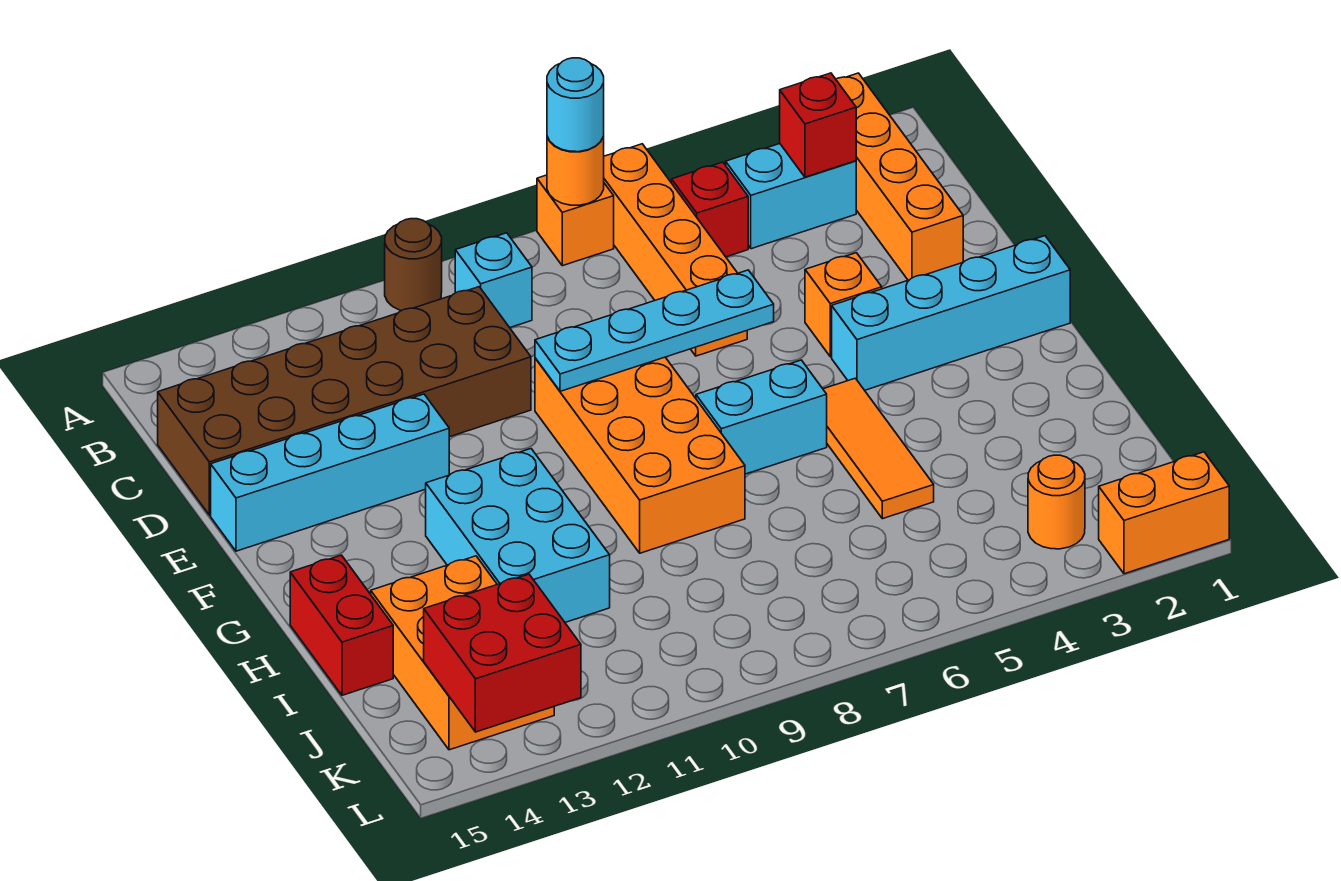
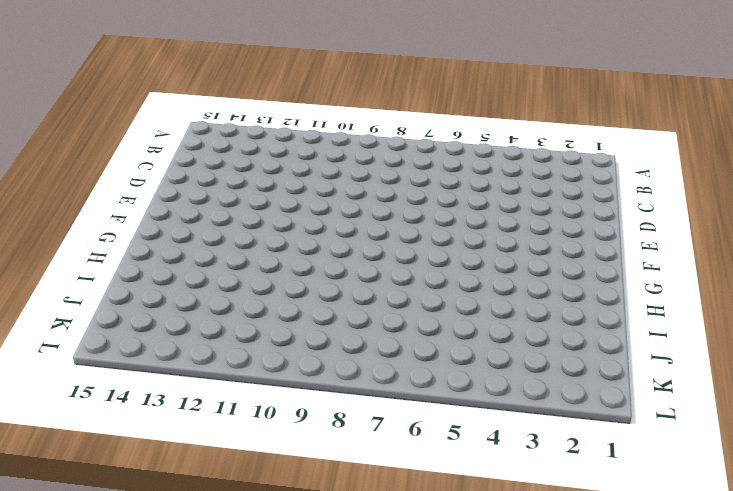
none -> orange brick A2:D2 level 1
none -> orange brick A6:D6 level 1
none -> orange brick A7 level 1

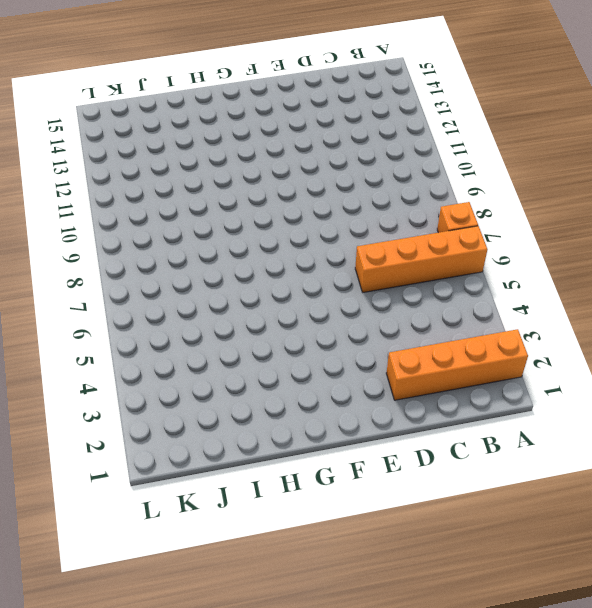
none -> brown round brick A10 level 1
none -> cyan brick B3:B4 level 1
none -> red brick B5 level 1

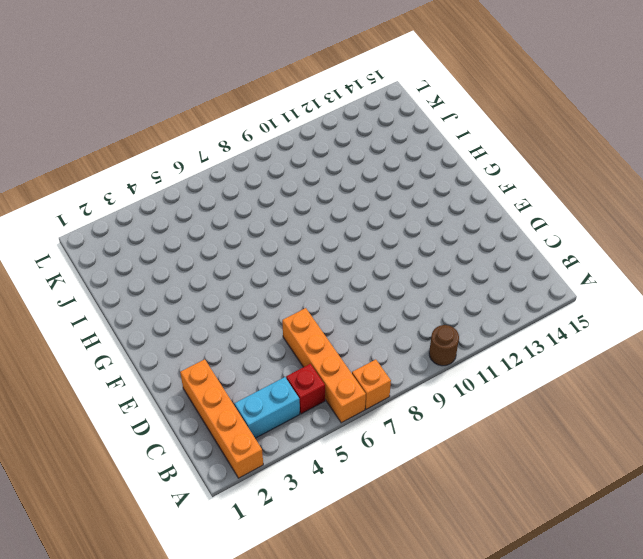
none -> cyan brick B9 level 1
none -> brown brick C10:D15 level 1
none -> orange brick E4 level 1

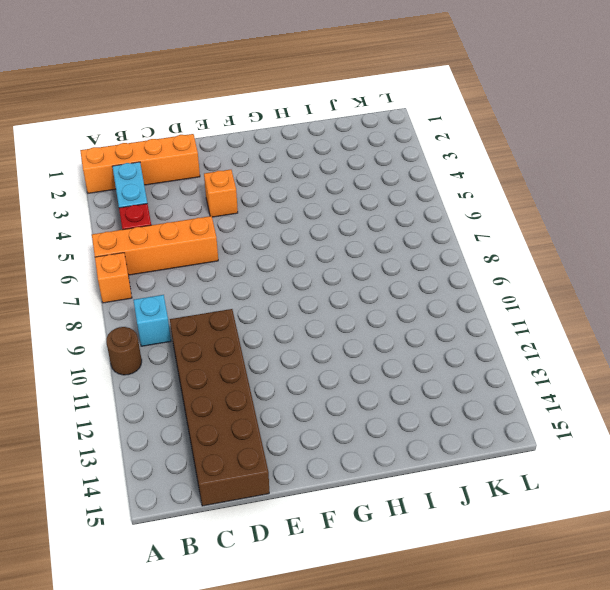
none -> orange brick E8:H9 level 1
none -> cyan brick E12:E15 level 1
none -> cyan brick F1:F4 level 1

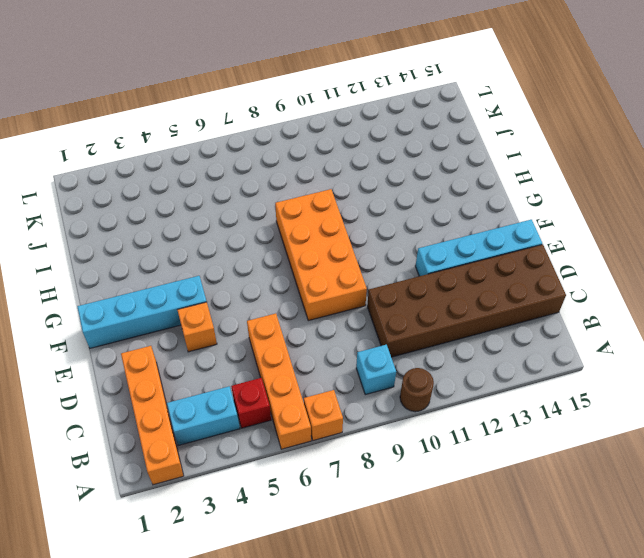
none -> orange tile G5:I5 level 1
none -> cyan brick G6:G7 level 1
none -> cyan brick G11:I12 level 1

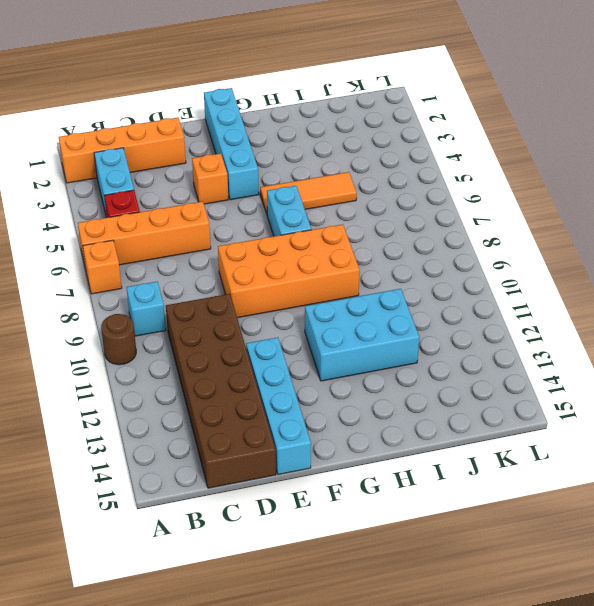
none -> red brick H15:I15 level 1
none -> orange brick I13:K14 level 1
none -> orange round brick K3 level 1

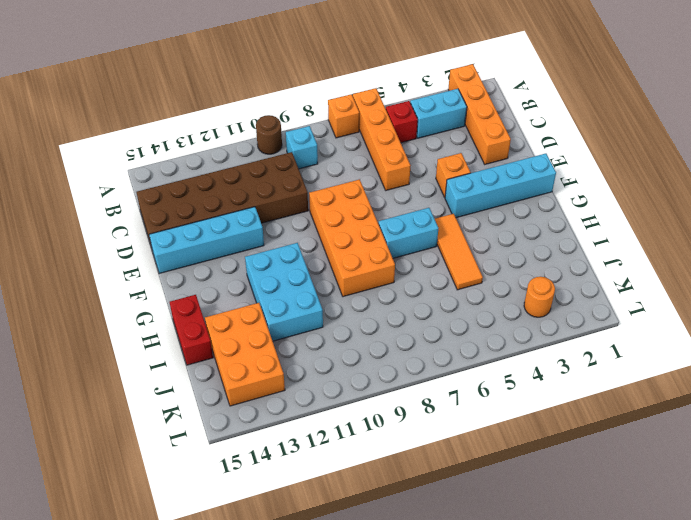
none -> orange brick L1:L2 level 1
none -> orange round brick A7 level 2
none -> red brick B3 level 2

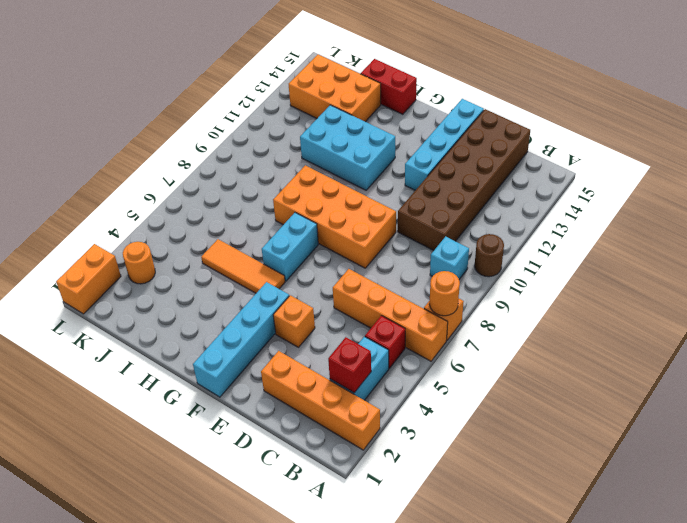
none -> cyan plate E6:E9 level 2
none -> red brick K13:L14 level 2
none -> cyan round brick A7 level 3

